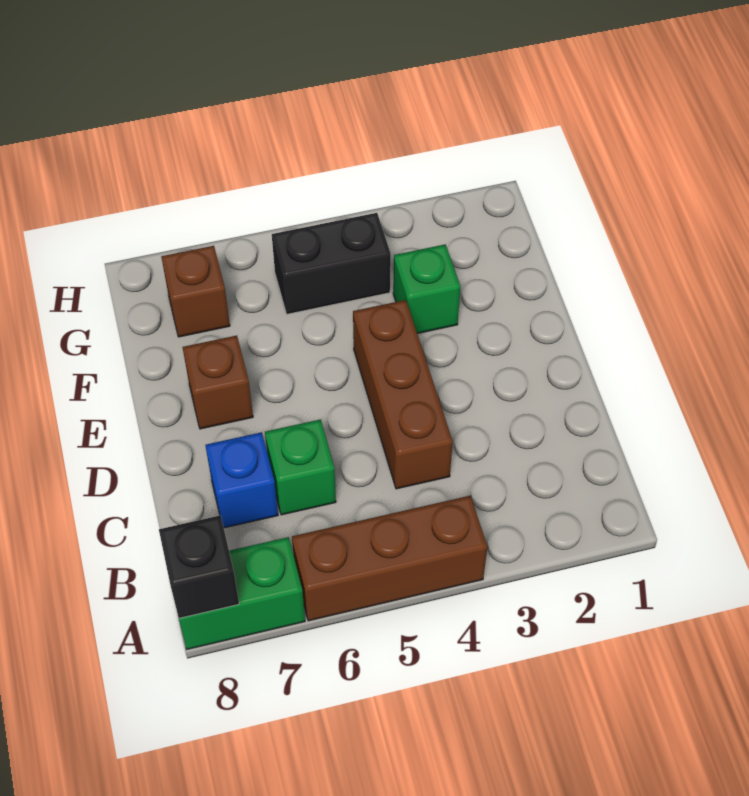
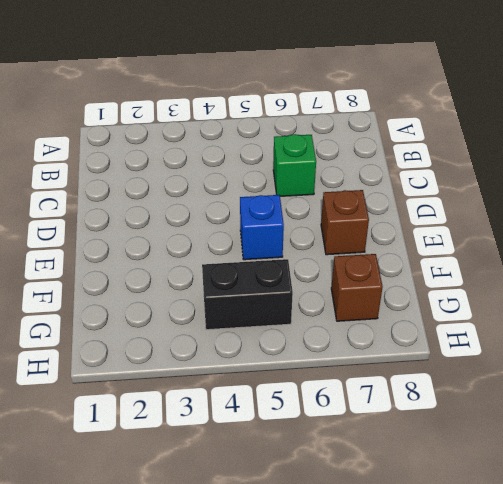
blue brick E5 level 1 -> blue brick C7 level 1
none -> brown brick A4:A6 level 1
none -> green brick A7:A8 level 1

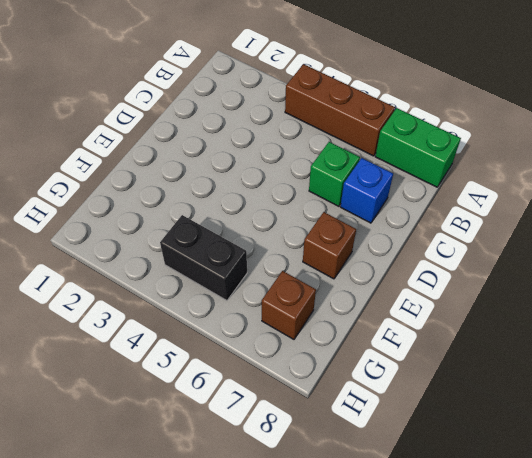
none -> brown brick C4:E4 level 1
none -> green brick F3 level 1

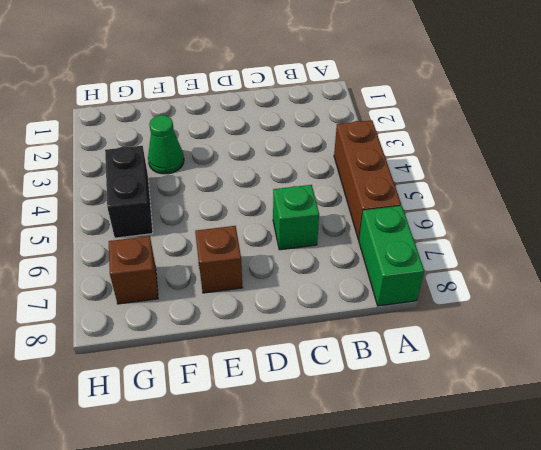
green cone F3 level 1 -> green brick F3 level 1
none -> brown brick C4:E4 level 1
none -> blue brick C7 level 1

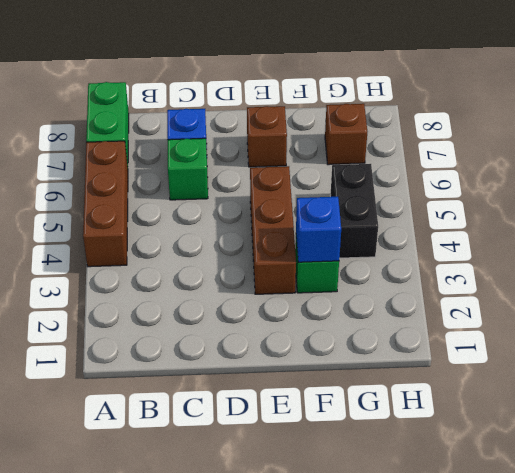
brown brick E3:E5 level 1 -> brown brick C4:E4 level 1
blue brick F3 level 2 -> none
none -> black brick A8 level 2

